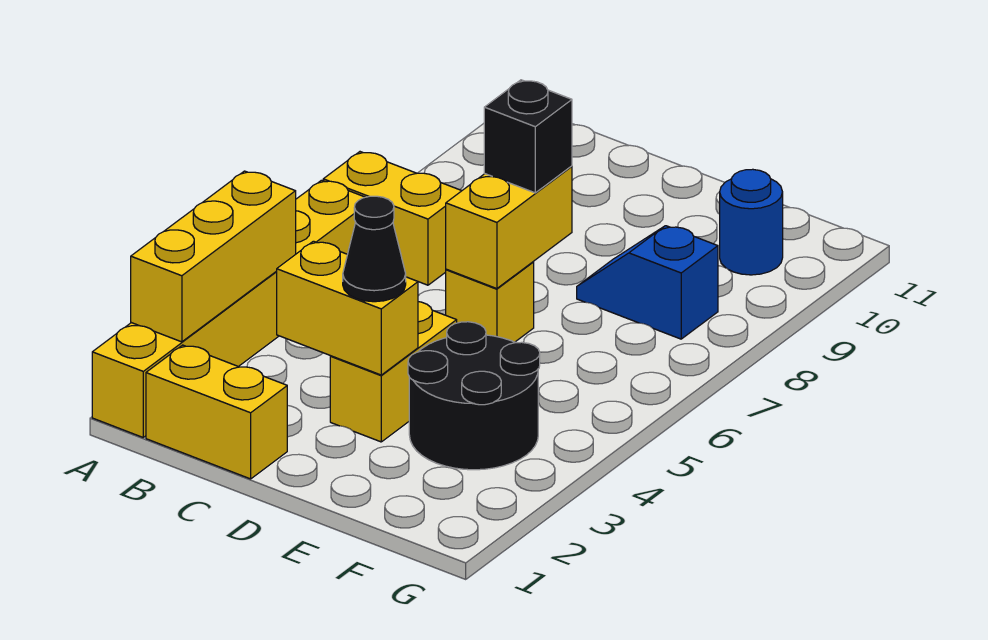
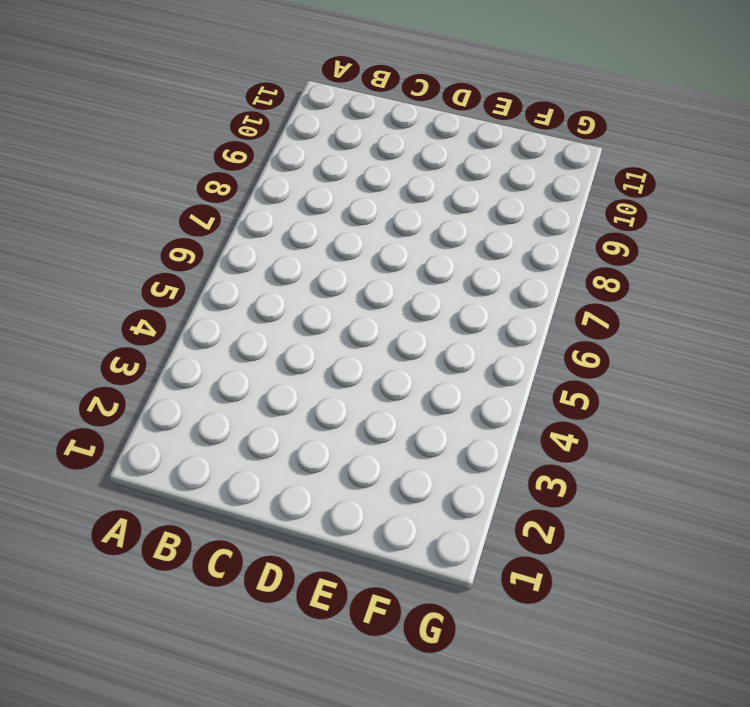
none -> yellow brick A1:A6 level 1
none -> yellow brick A7:B7 level 1
none -> yellow brick B1:C1 level 1

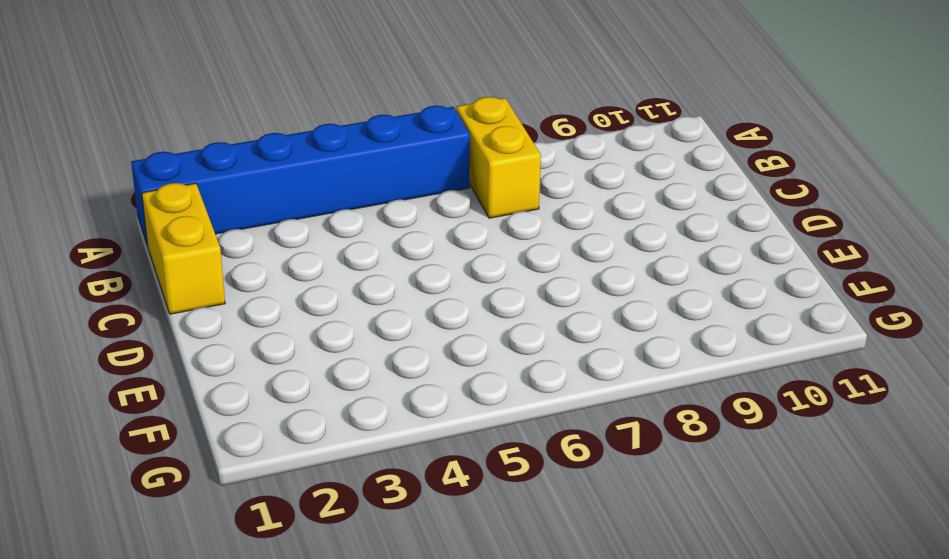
blue brick A1:A6 level 1 -> yellow brick A1:A6 level 1
none -> yellow brick D3:D4 level 1
none -> yellow brick D6 level 1
none -> black round brick E3:F4 level 1

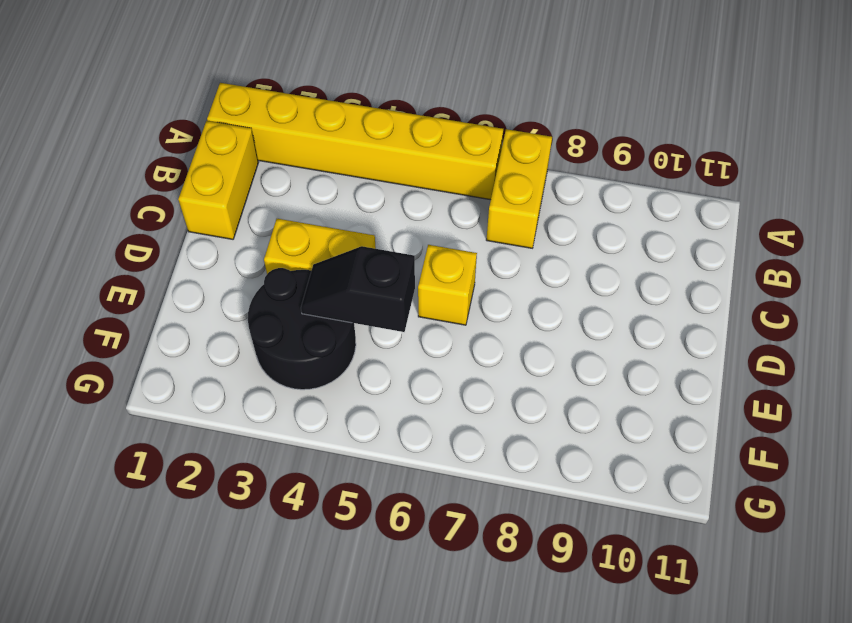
black slope E4:E5 level 2 top 5 -> none
none -> blue slope E8:F8 level 1 top F
none -> blue round brick F10 level 1
none -> yellow brick A2:A4 level 2

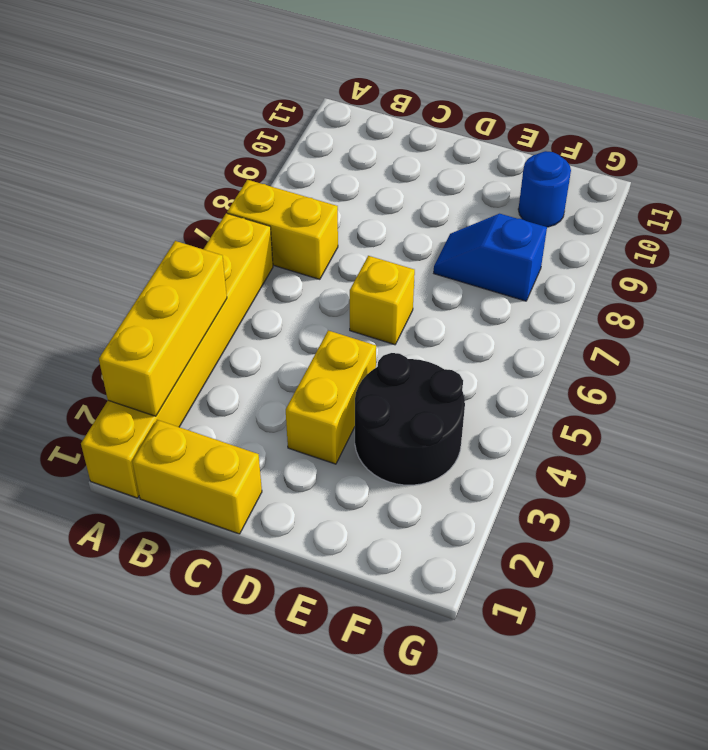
none -> yellow brick C3:D3 level 2
none -> yellow brick D6:D7 level 2
none -> black cone D3 level 3

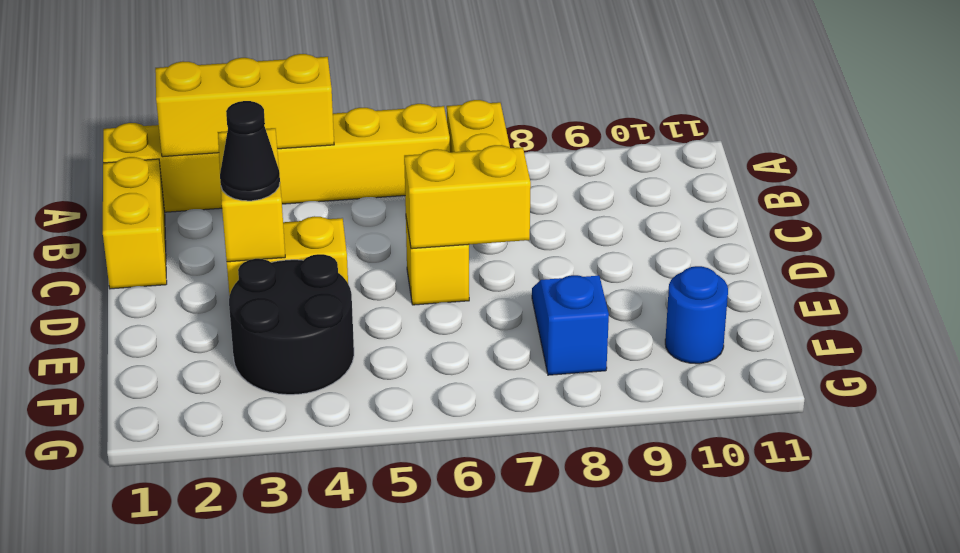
none -> black brick D7 level 3

